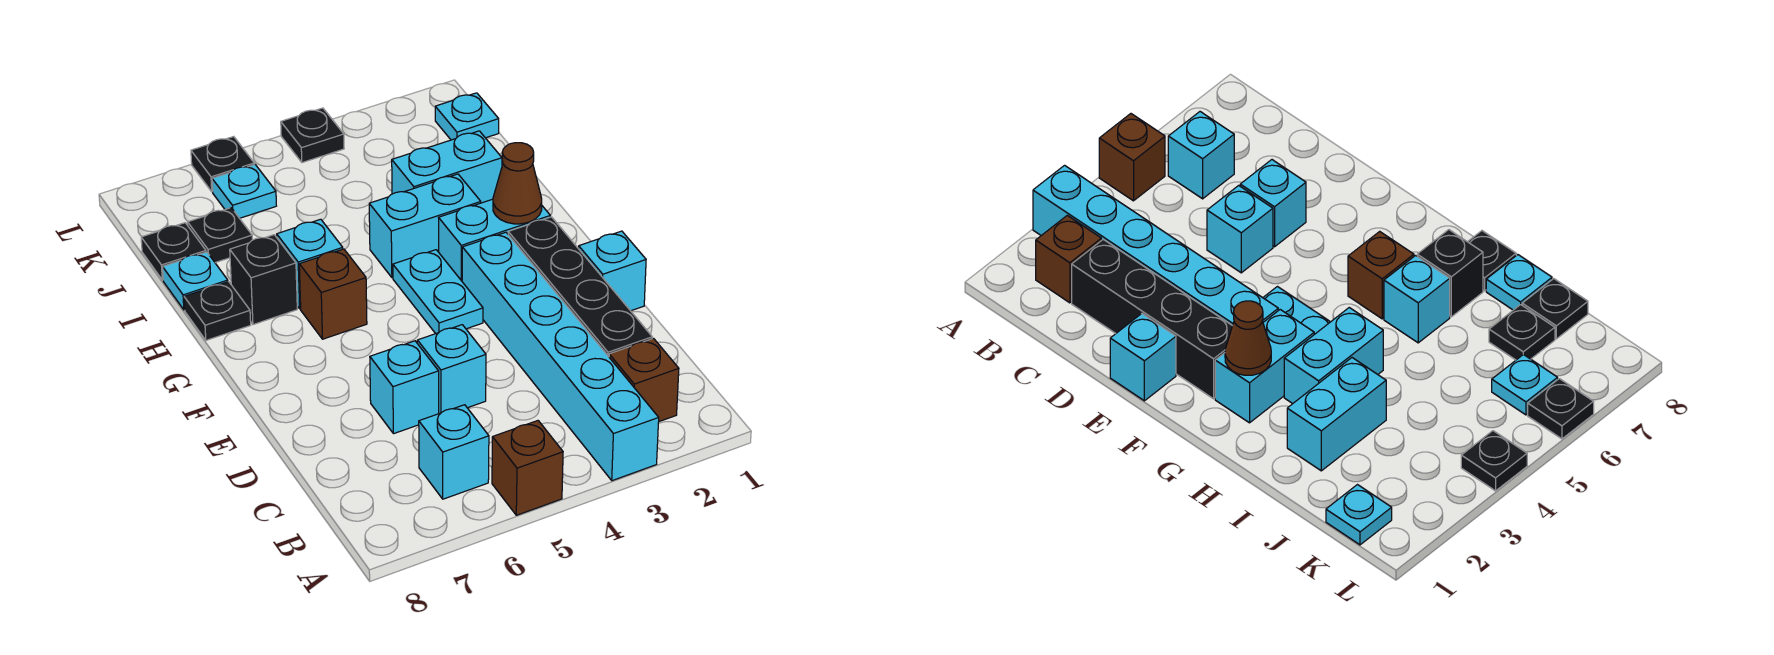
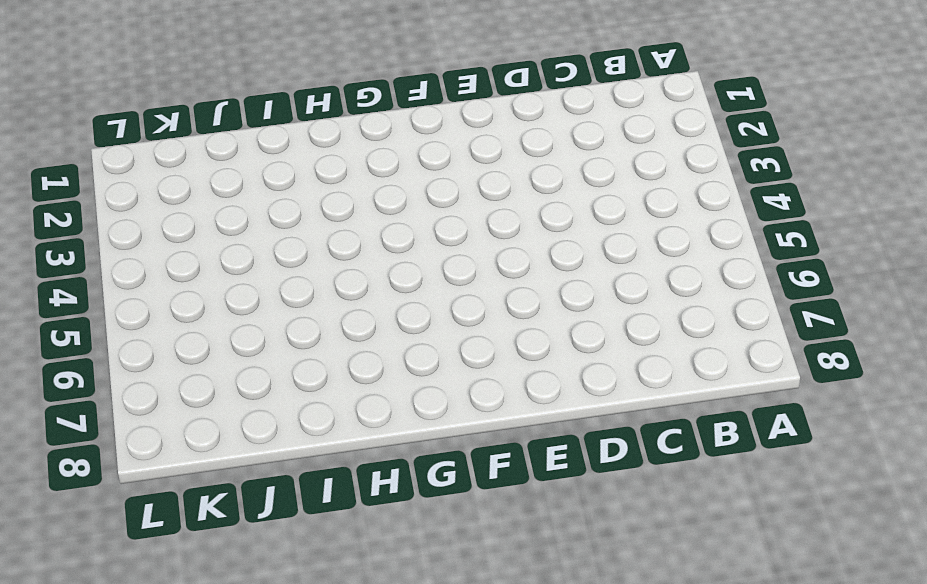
none -> cyan brick A3:F3 level 1
none -> brown brick A5 level 1
none -> brown brick B2 level 1

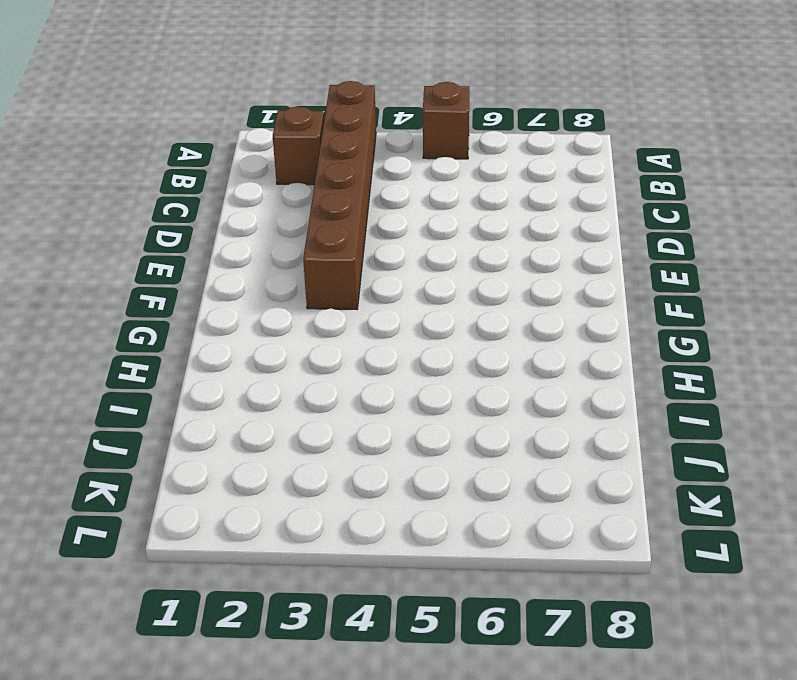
brown brick A3:F3 level 1 -> cyan brick A3:F3 level 1
none -> cyan brick B6 level 1
none -> black brick C2:F2 level 1
none -> cyan brick D5 level 1

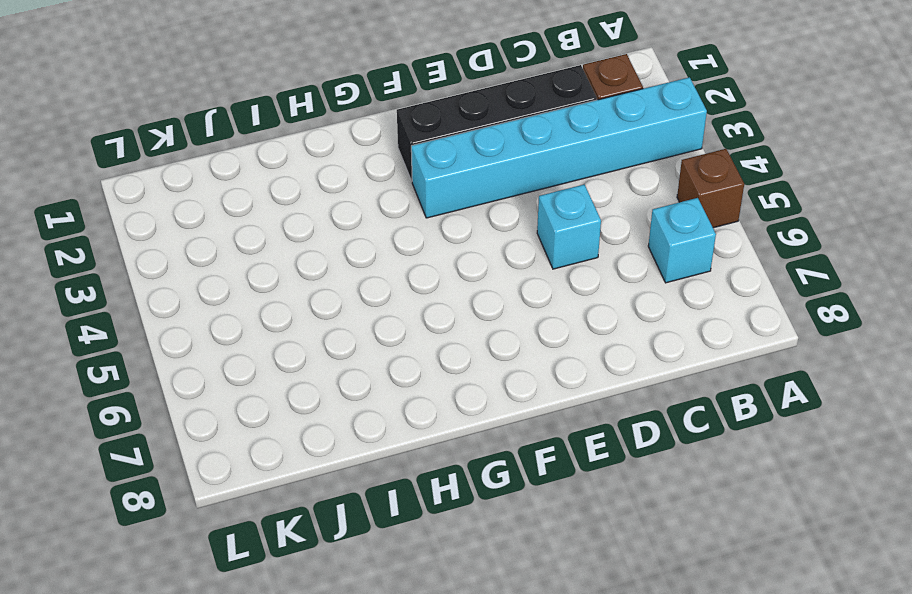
none -> cyan brick D6 level 1
none -> cyan brick E1 level 1
none -> cyan plate F4:G4 level 1

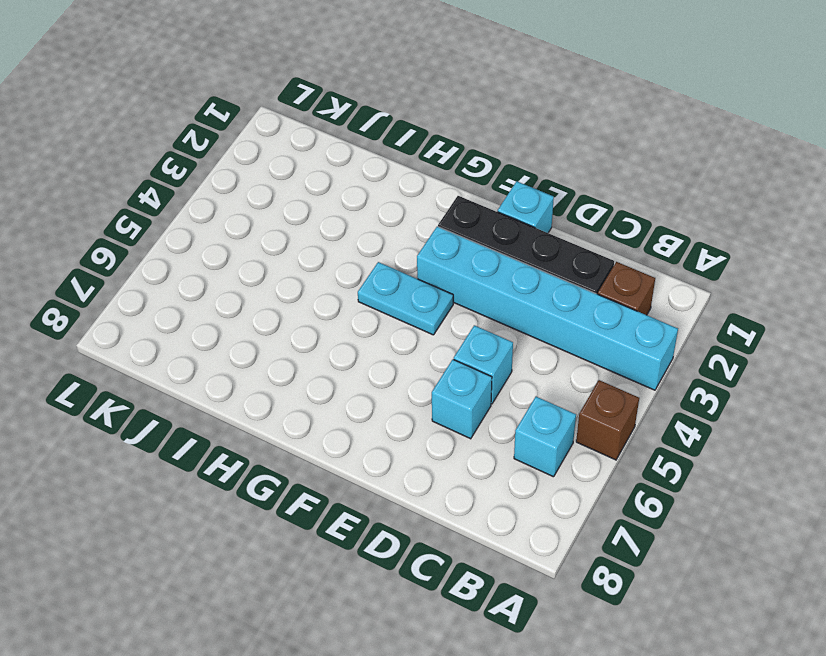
none -> cyan brick G2:G3 level 1
none -> brown brick G6 level 1
none -> cyan brick H3:H4 level 1

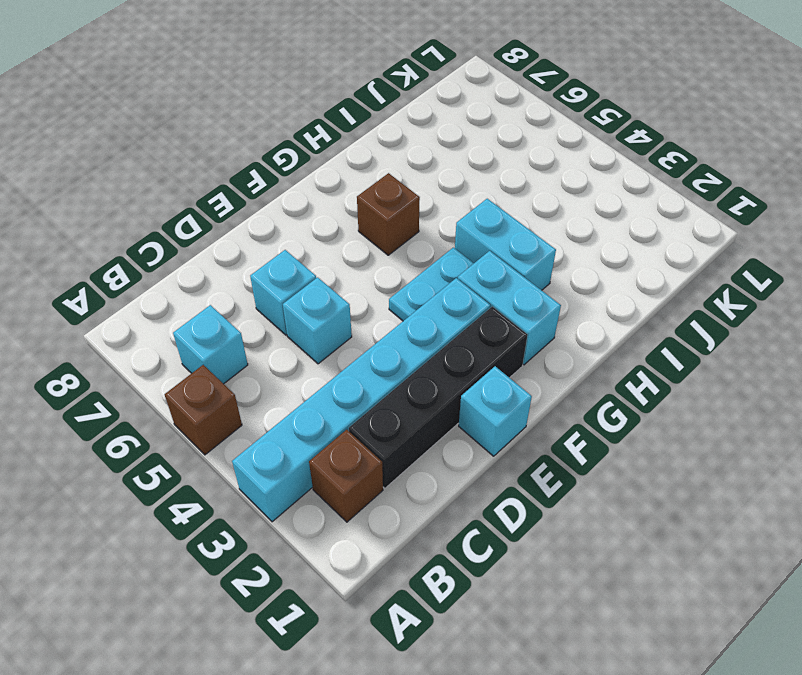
none -> cyan brick H6 level 1
none -> black brick H7 level 1
none -> black plate H8 level 1

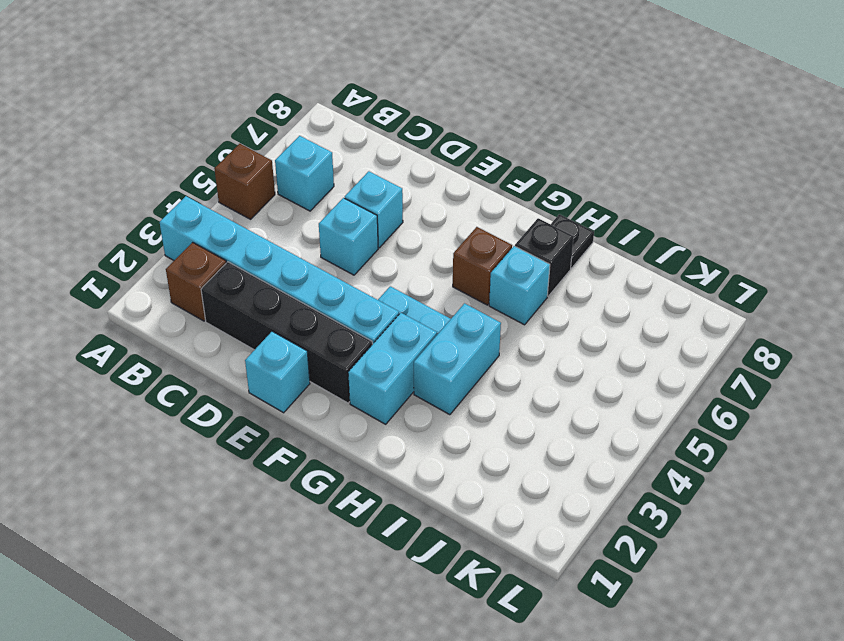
none -> cyan brick I2:I3 level 1
none -> cyan plate I8 level 1
none -> black plate J7 level 1

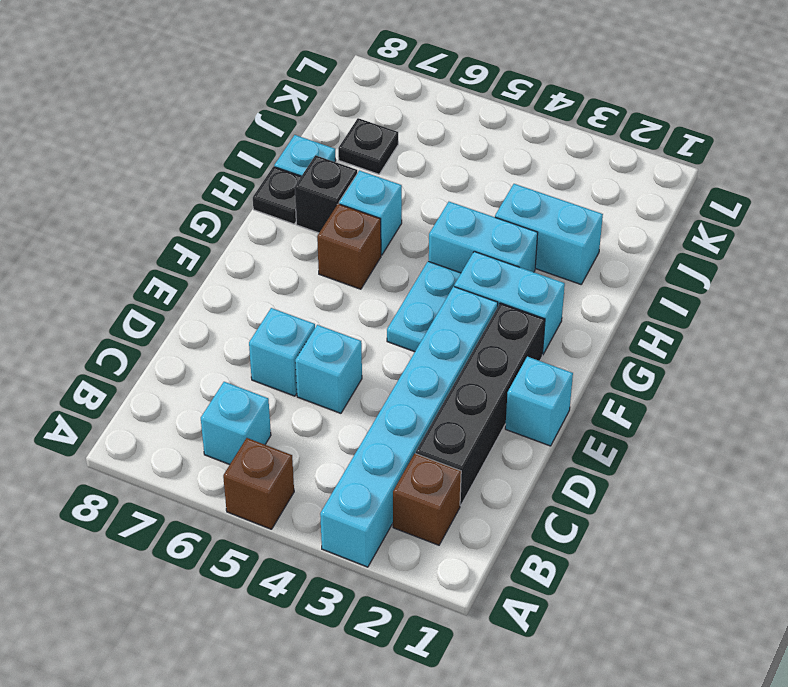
none -> black plate J8 level 1
none -> cyan plate K1 level 1
none -> cyan plate K6 level 1

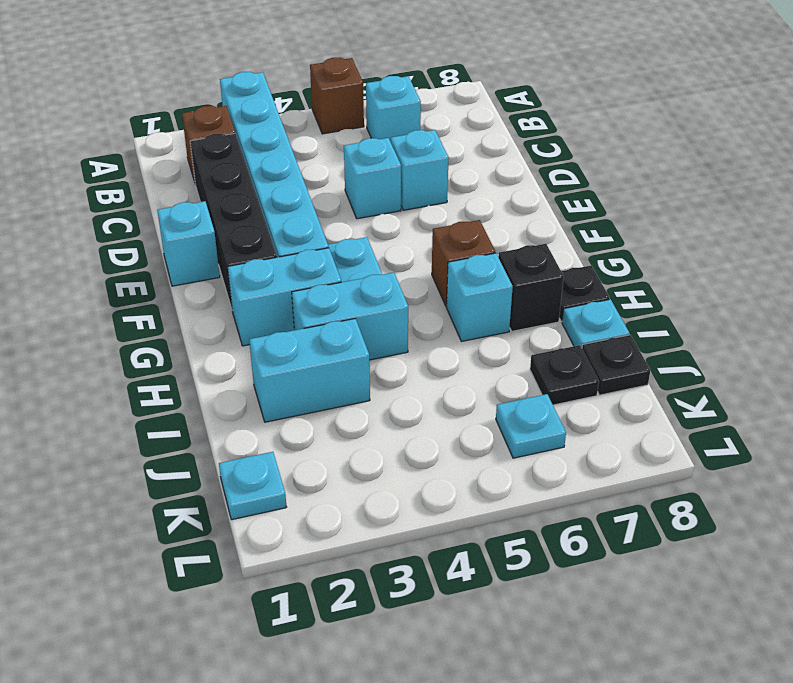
none -> black plate L4 level 1
none -> black plate L6 level 1
none -> brown cone G2 level 2

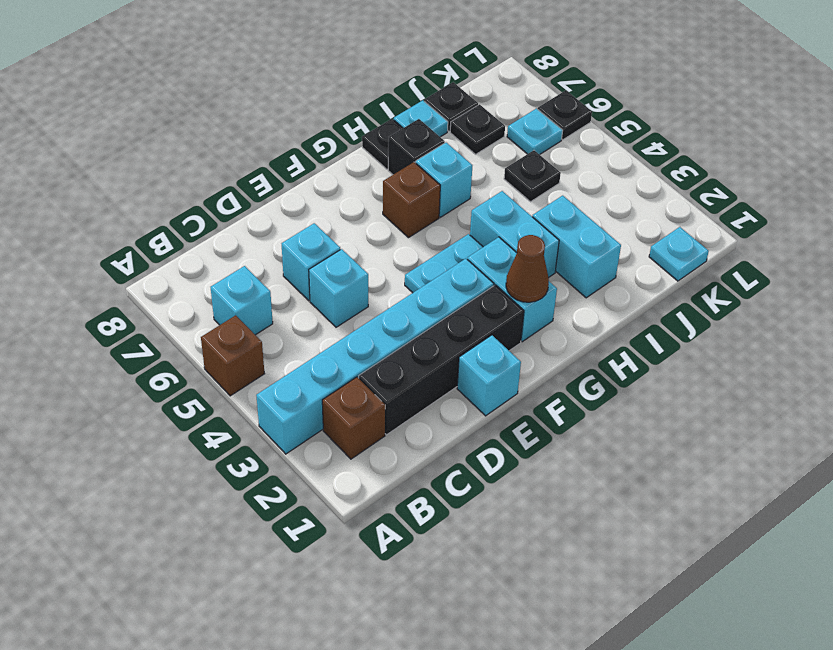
black plate J5 level 1 -> black plate L4 level 1

